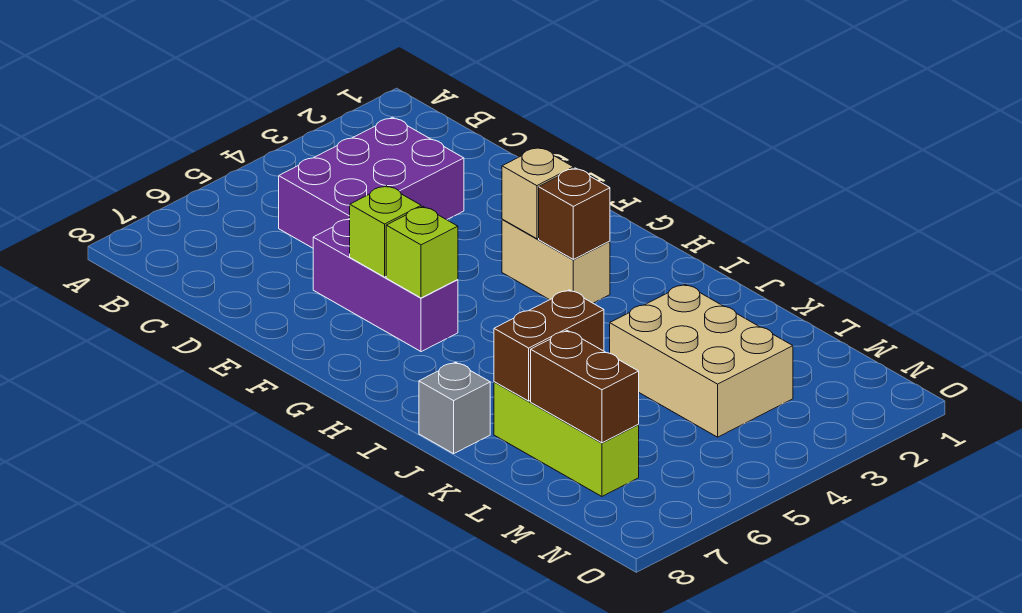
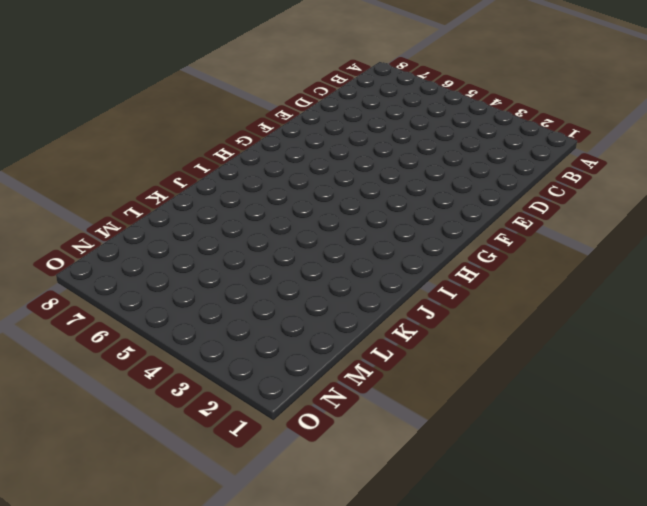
none -> purple brick C3:D5 level 1
none -> purple brick E6:G6 level 1
none -> tan brick G3:H3 level 1

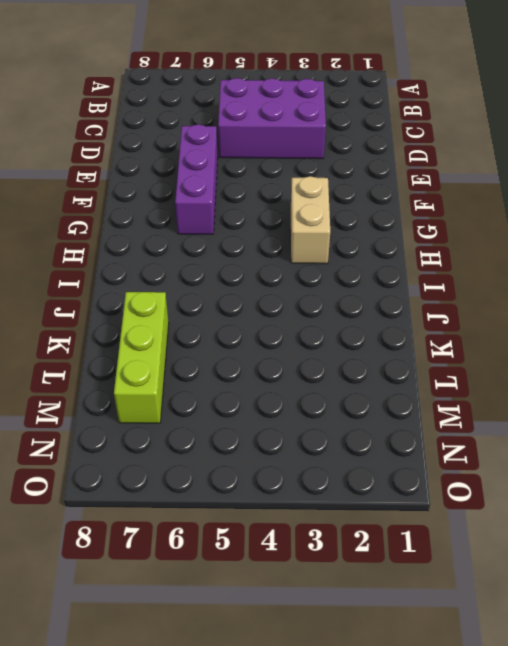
none -> grey brick J8 level 1
none -> tan brick K3:M4 level 1
none -> lime brick F6 level 2

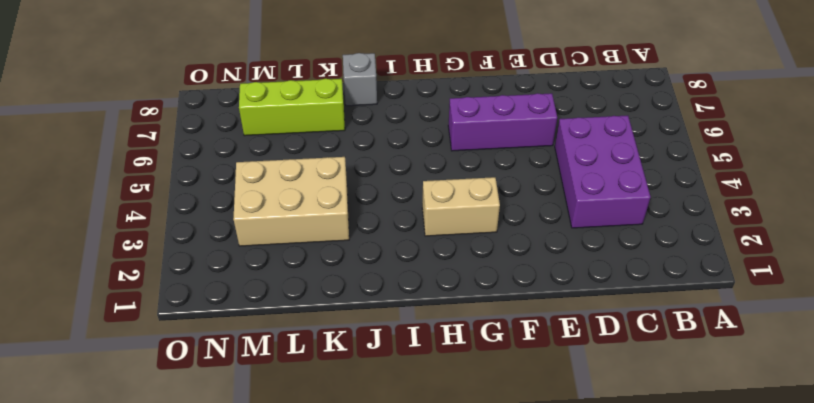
none -> lime brick F6 level 2
none -> tan brick G3 level 2
none -> lime brick G6 level 2

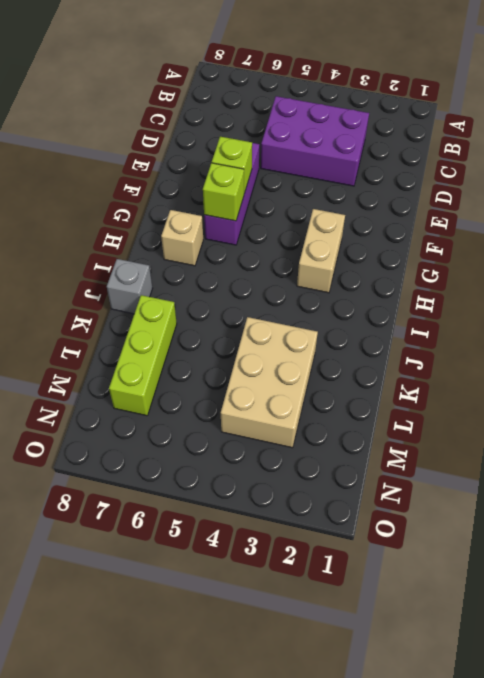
tan brick H7 level 1 -> tan brick G3 level 2
none -> brown brick H3 level 2
none -> brown brick K6:K7 level 2
none -> brown brick L7:M7 level 2

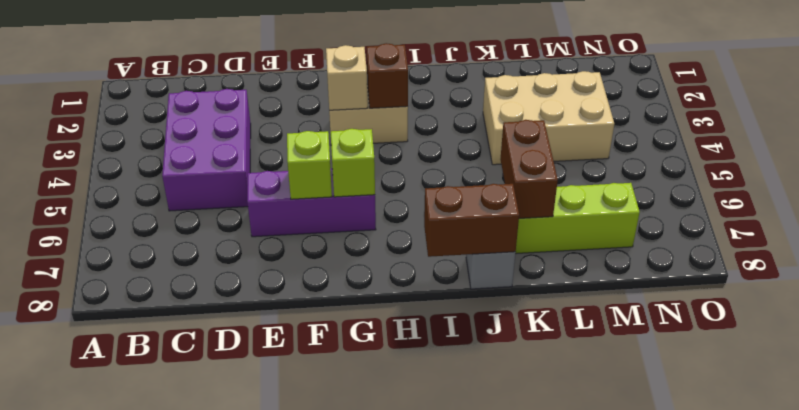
brown brick I8:J8 level 2 -> brown brick L7:M7 level 2

